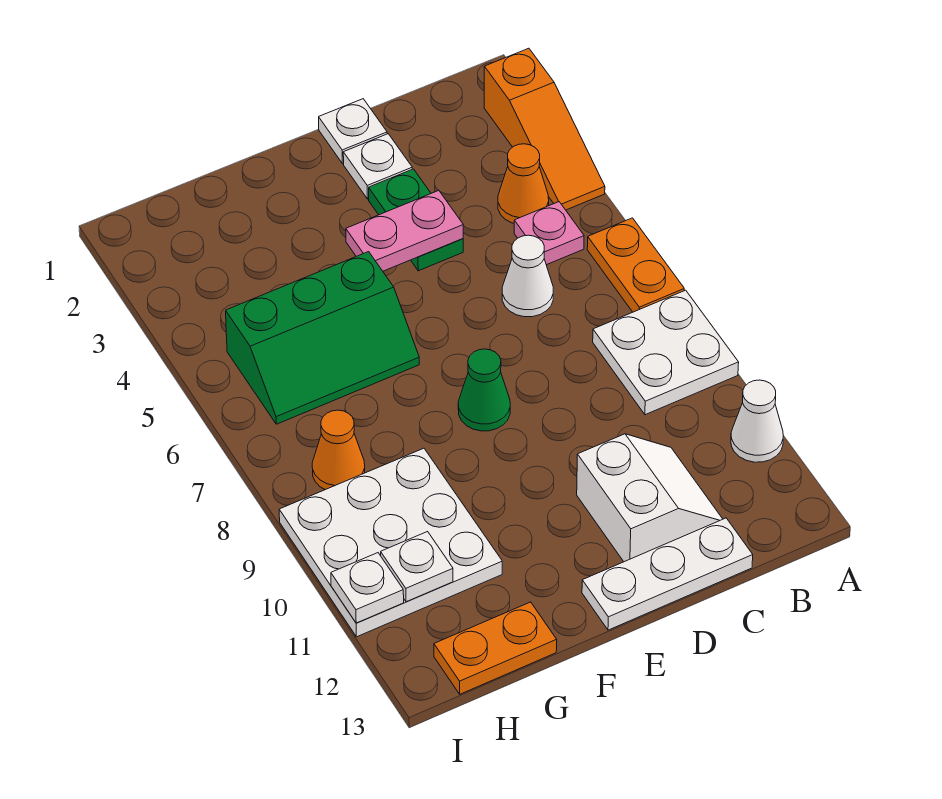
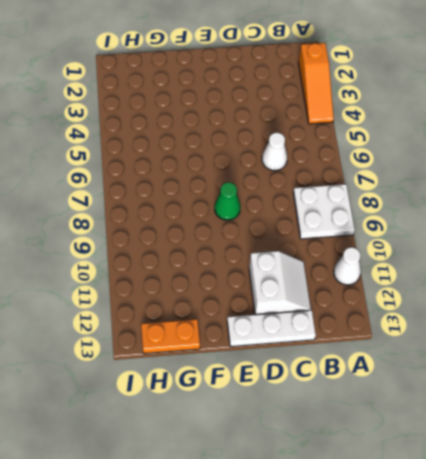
none -> orange plate A6:A7 level 1
none -> orange cone B4 level 1
none -> pink plate B5 level 1

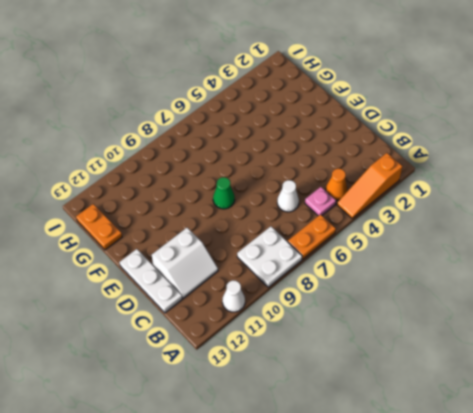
none -> white plate D1 level 1
none -> white plate D2 level 1
none -> green plate D3:D4 level 1

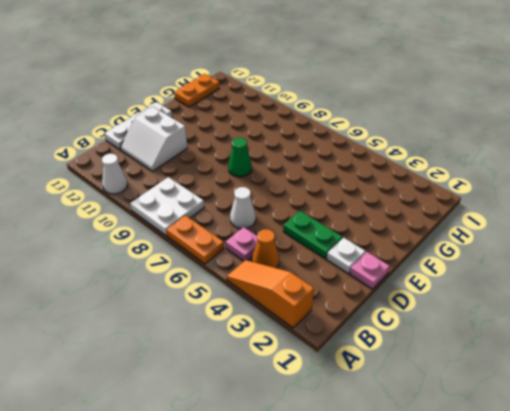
pink plate D1 level 1 -> white plate D1 level 1
none -> green slope F5:H6 level 1 top 5
none -> white plate G9:I11 level 1
none -> orange cone H8 level 1

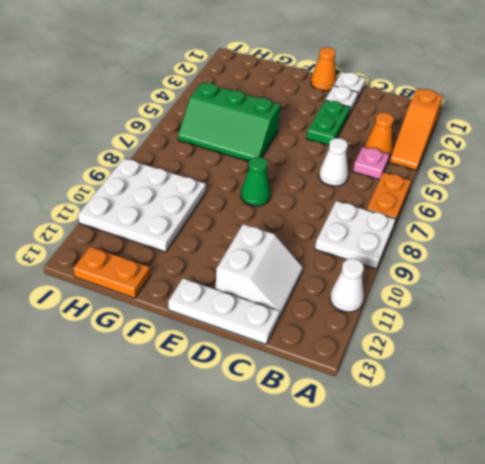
orange cone E1 level 1 -> orange cone H8 level 1
none -> pink plate D4:E4 level 2
none -> white plate H11 level 2
none -> white plate I11 level 2

